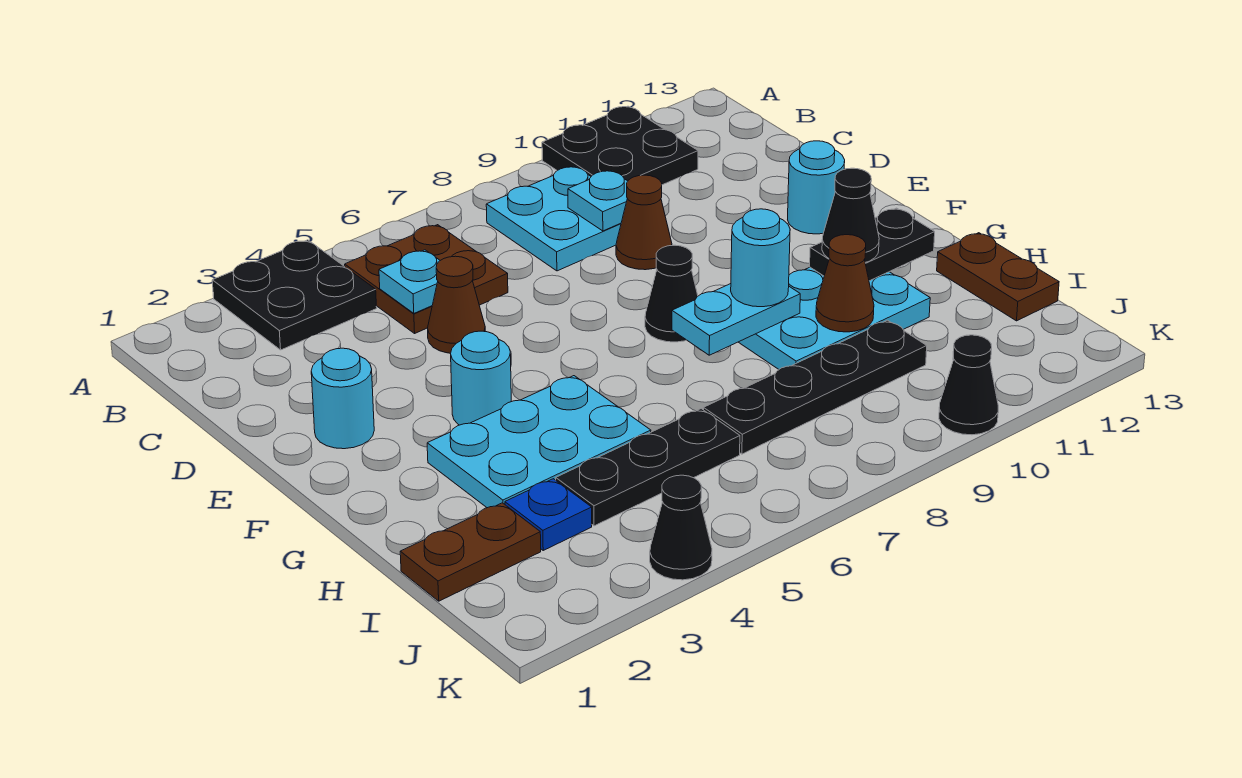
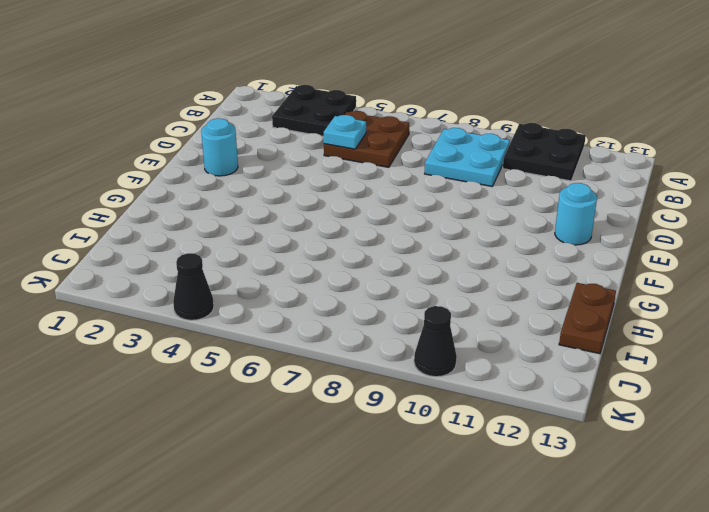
none -> brown cone D5 level 1
none -> brown cone D9 level 1
none -> cyan round brick F4 level 1

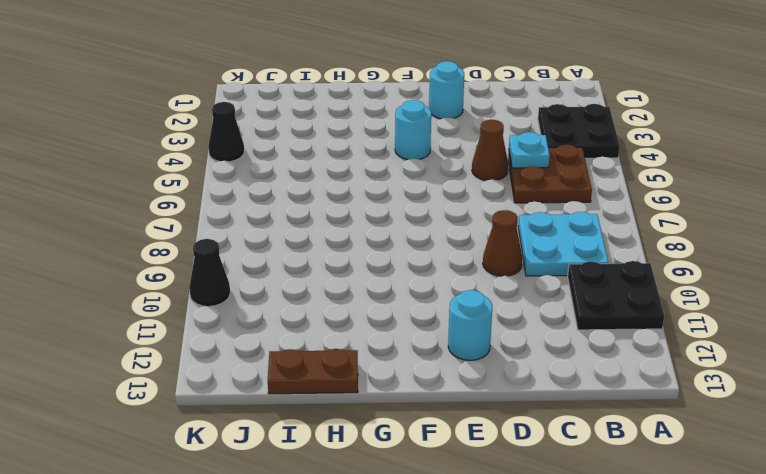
none -> black cone F8 level 1
none -> cyan plate G3:H5 level 1
none -> cyan plate G9:H11 level 1

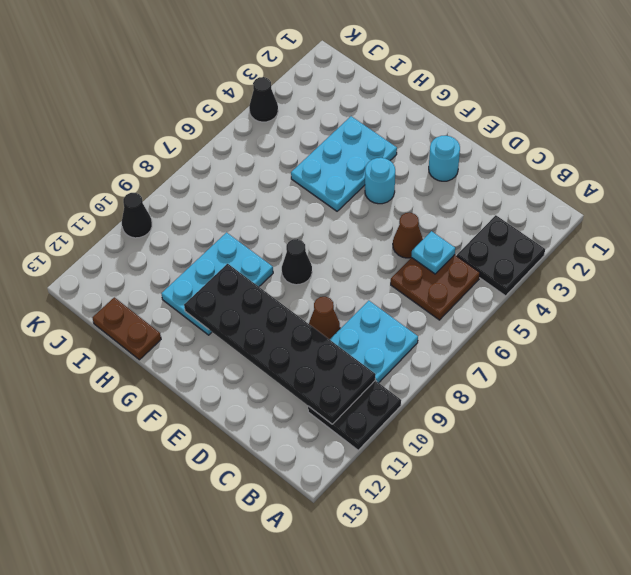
black plate B10:G11 level 2 -> black plate G11:G12 level 2
none -> cyan round brick E12 level 1
none -> brown plate I1:I2 level 1
none -> blue plate I3 level 1

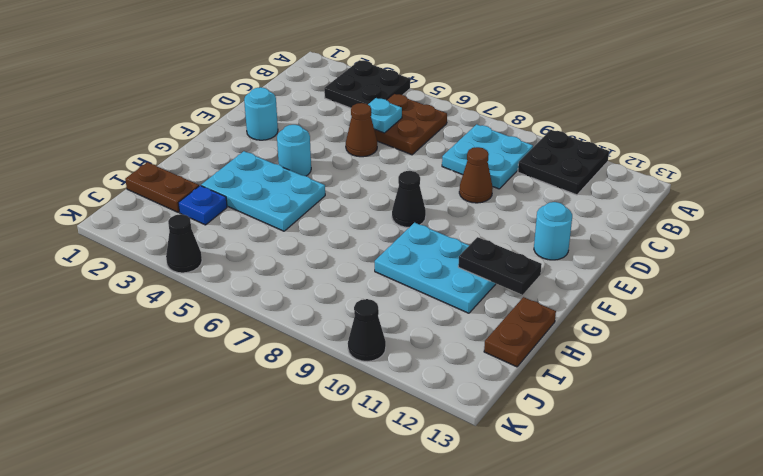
none -> black plate I4:I6 level 1
none -> black plate I7:I10 level 1
none -> cyan plate C9 level 2

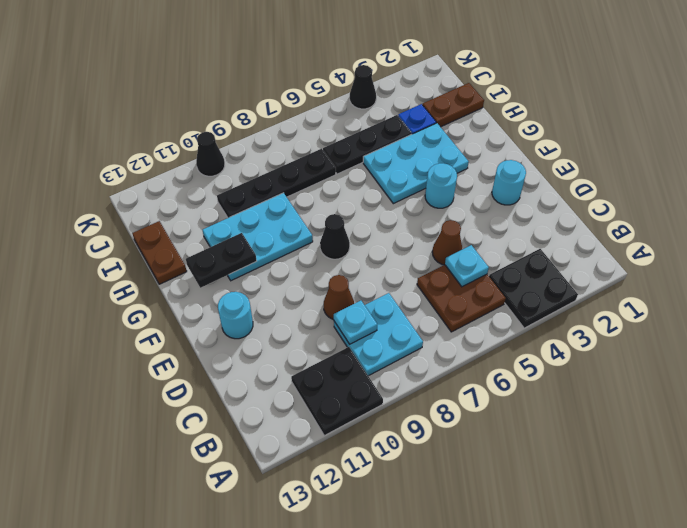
none -> cyan plate G8:G9 level 2
none -> brown cone H10 level 2
none -> cyan round brick G9 level 3

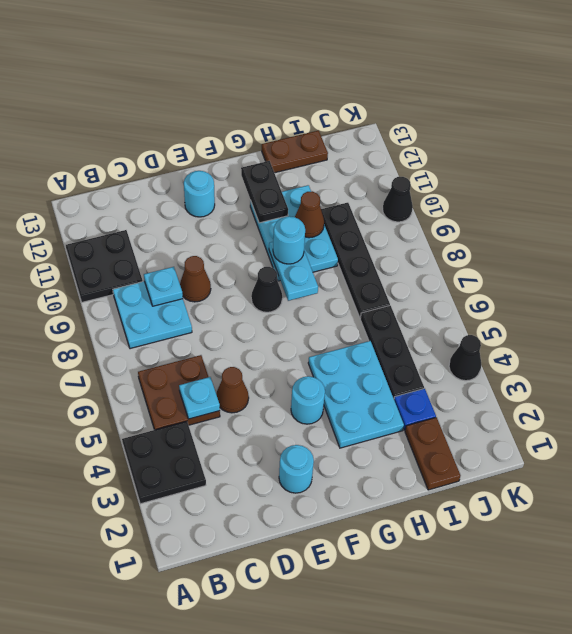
none -> black cone G11 level 3

